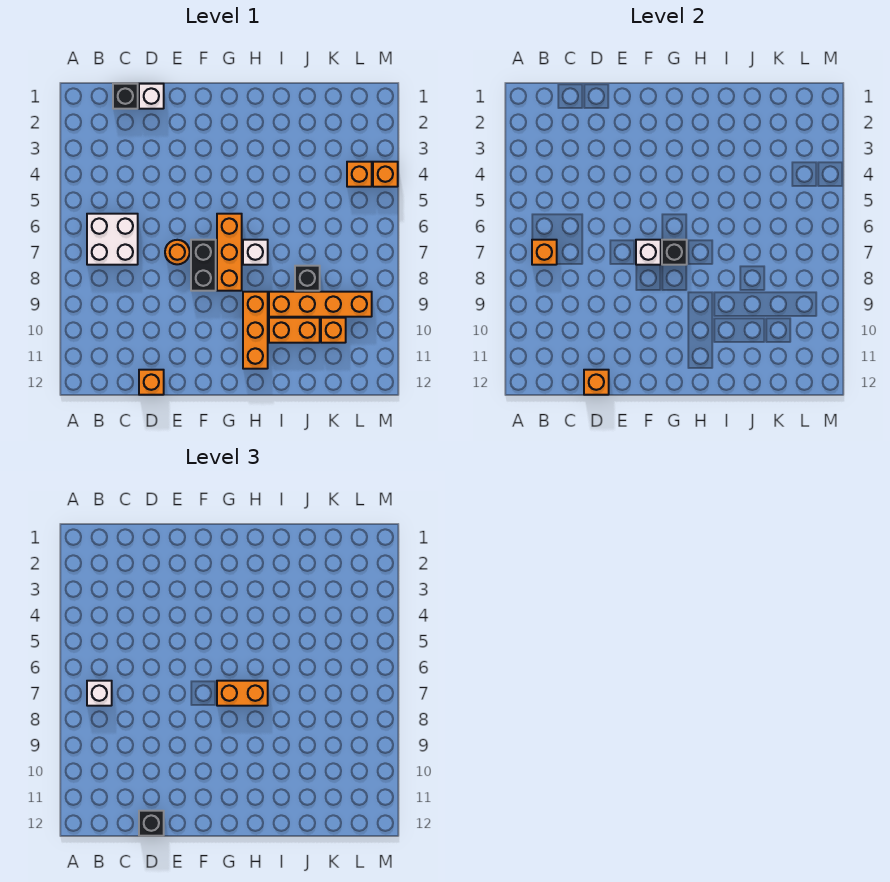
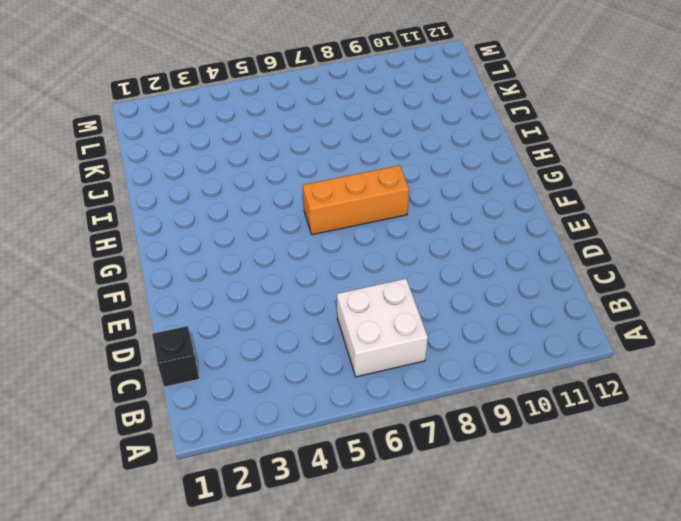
none -> white brick D1 level 1
none -> orange brick D12 level 1
none -> orange round brick E7 level 1

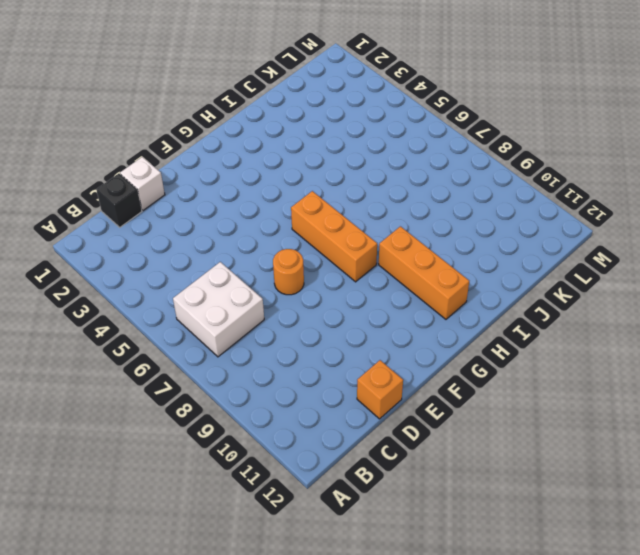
none -> black brick F7:F8 level 1
none -> white brick H7 level 1
none -> orange brick I9:L9 level 1

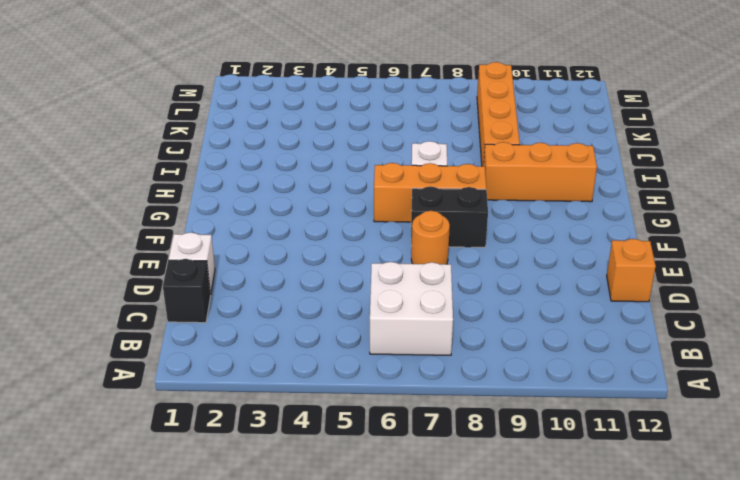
none -> orange brick I10:J10 level 1
none -> black brick J8 level 1
none -> orange brick K10 level 1

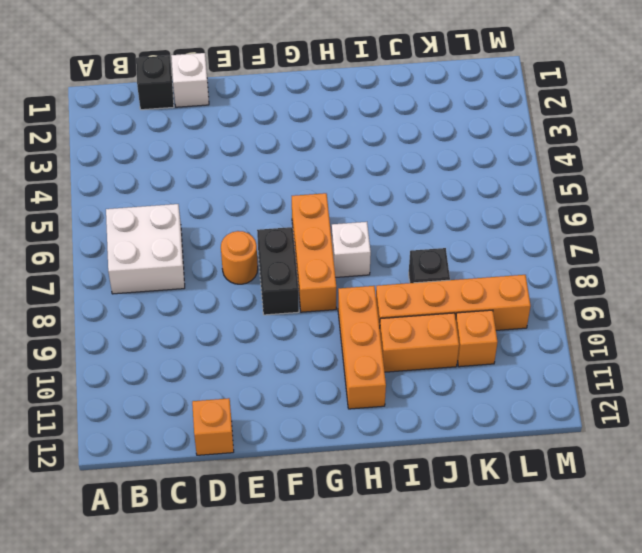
none -> orange brick L4 level 1
none -> orange brick M4 level 1
none -> orange brick B7 level 2

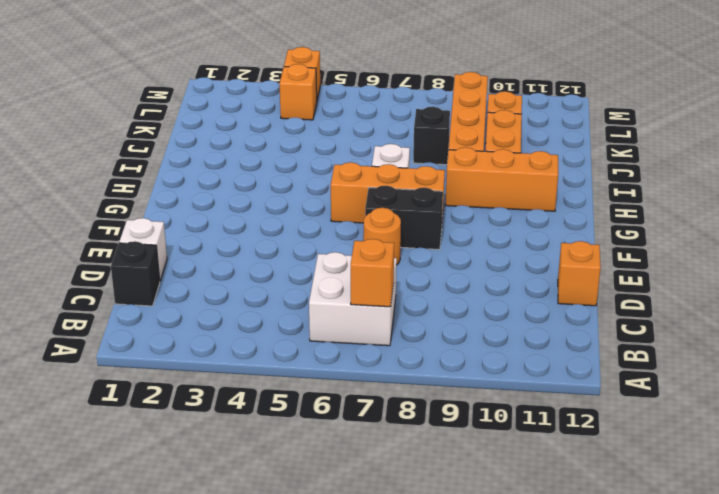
none -> orange brick D12 level 2
none -> white brick F7 level 2
none -> black brick G7 level 2

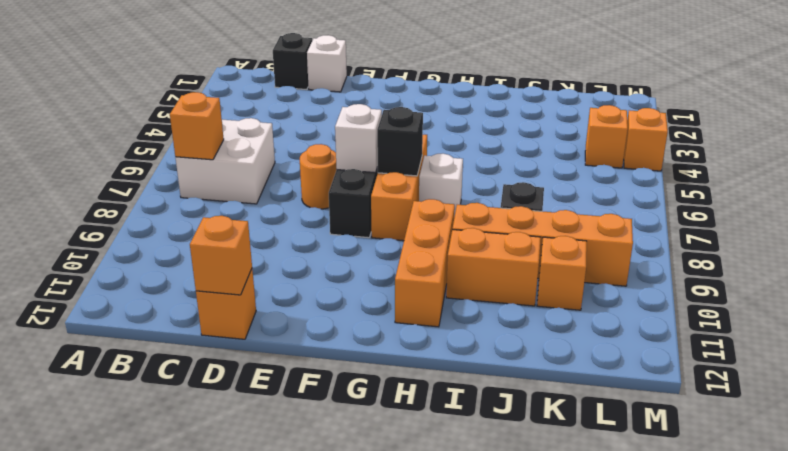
none -> white brick B7 level 3
none -> black brick D12 level 3
none -> orange brick G7:H7 level 3

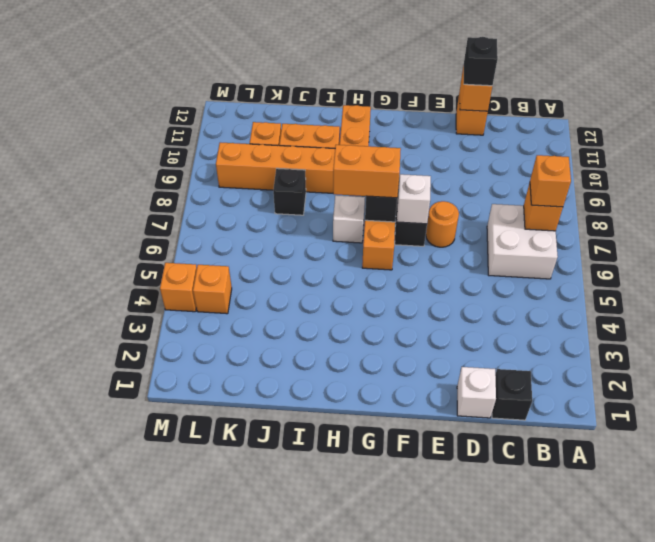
orange brick B7 level 3 -> white brick B7 level 3

